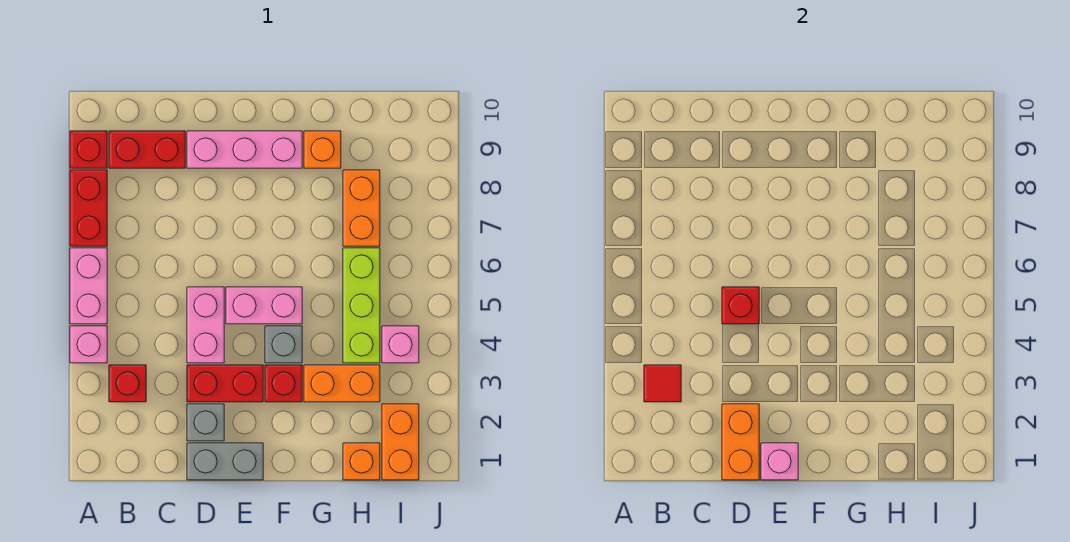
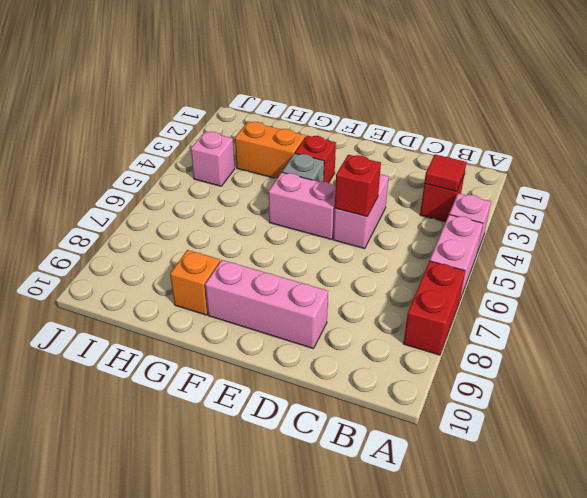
none -> red brick A9 level 1
none -> red brick B9:C9 level 1
none -> grey brick D1:E1 level 1

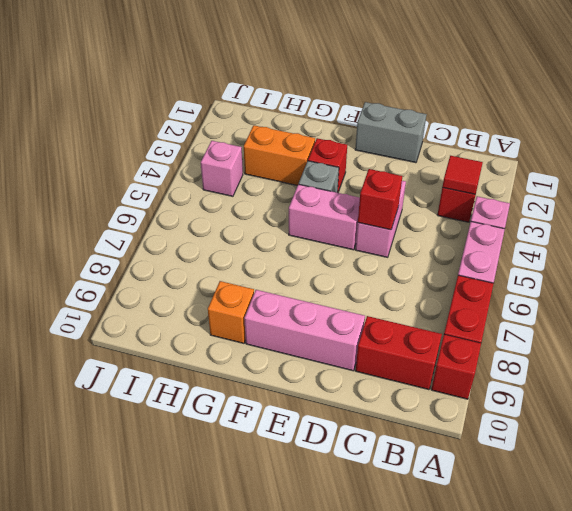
none -> grey brick D2 level 1
none -> red brick D3:E3 level 1
none -> orange brick H1 level 1

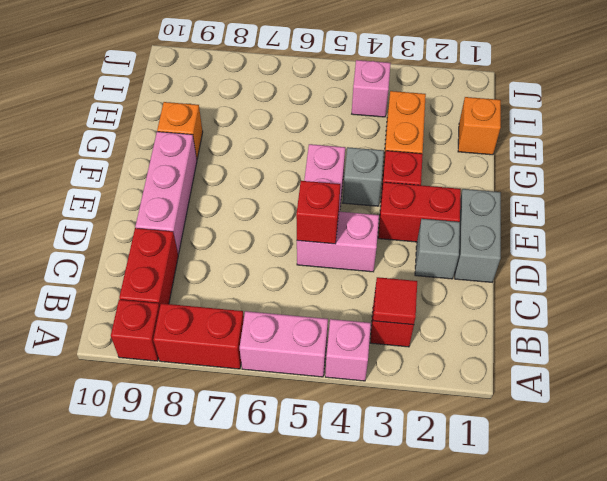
red brick E2:E3 level 1 -> red brick D3:E3 level 1
none -> lime brick H4:H6 level 1
none -> orange brick H7:H8 level 1
none -> orange brick I1:I2 level 1

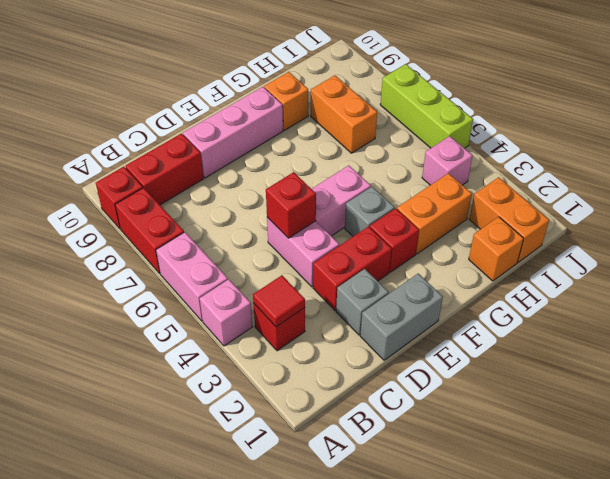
lime brick J5:J7 level 1 -> lime brick H4:H6 level 1
none -> orange brick D1:D2 level 2
none -> pink brick E1 level 2

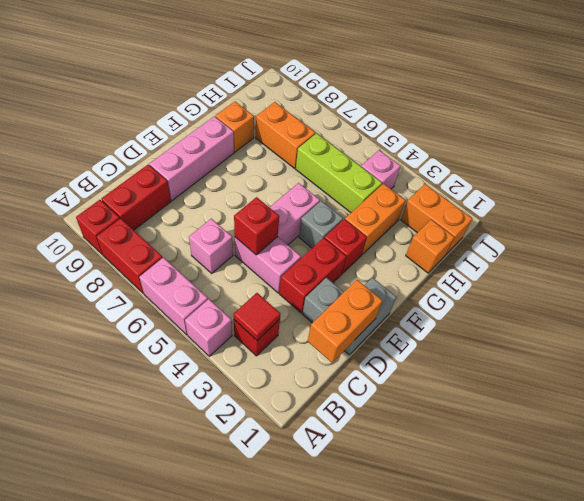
orange brick C1:D1 level 2 -> orange brick D1:D2 level 2
pink brick C6 level 1 -> pink brick E1 level 2

